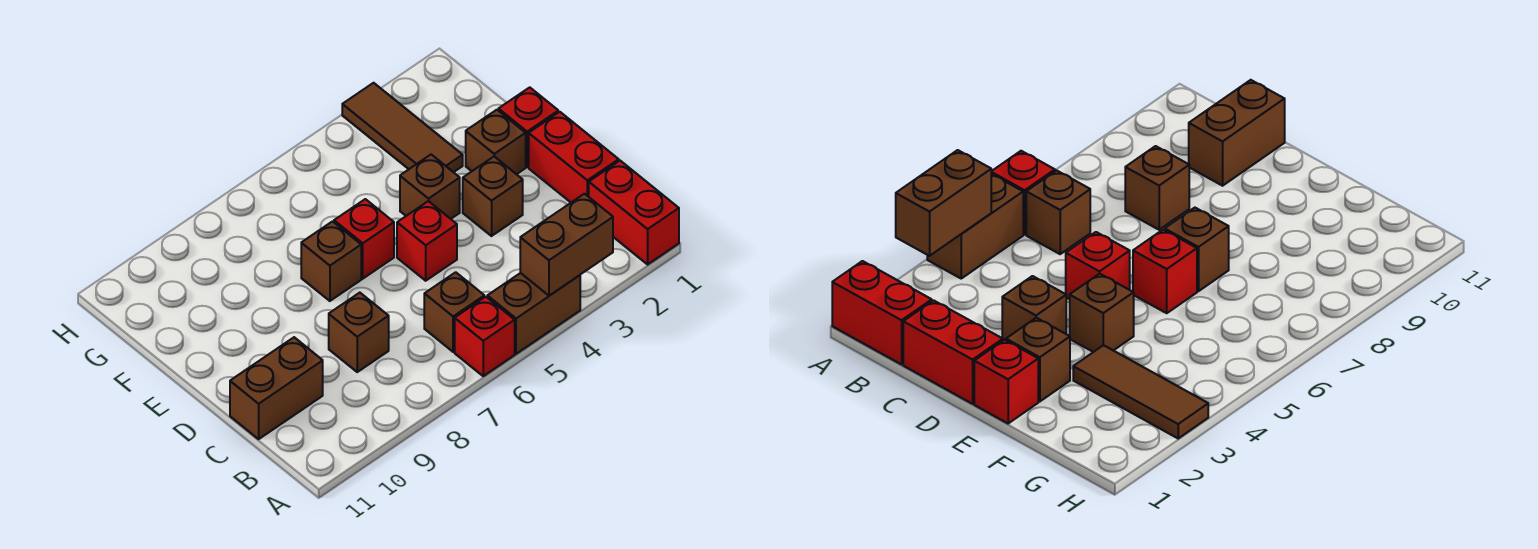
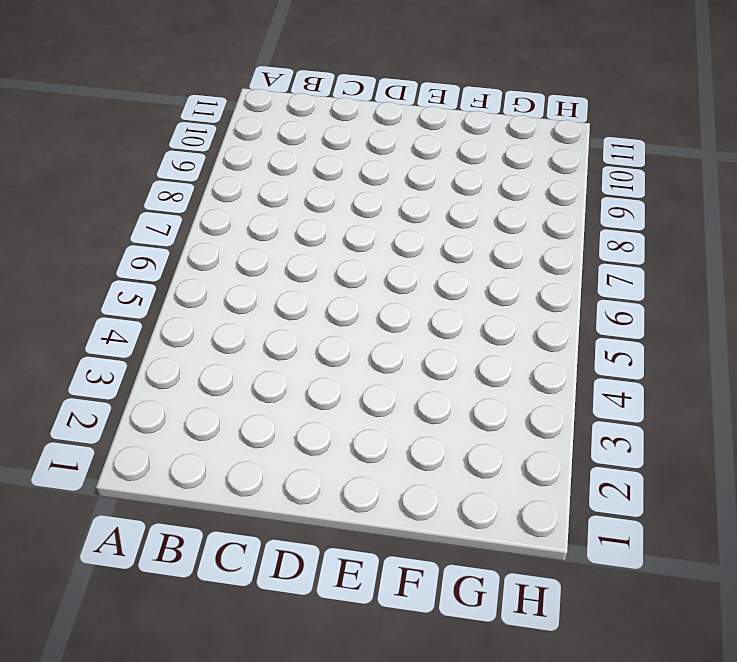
none -> red brick A1:B1 level 1
none -> brown brick A4:A5 level 1
none -> red brick A6 level 1

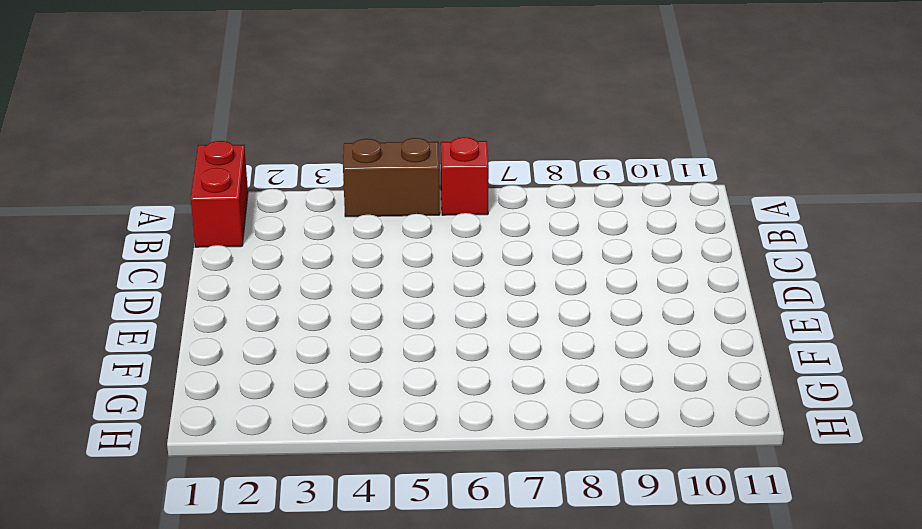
none -> brown brick B6 level 1
none -> red brick C1:D1 level 1
none -> brown brick C8 level 1

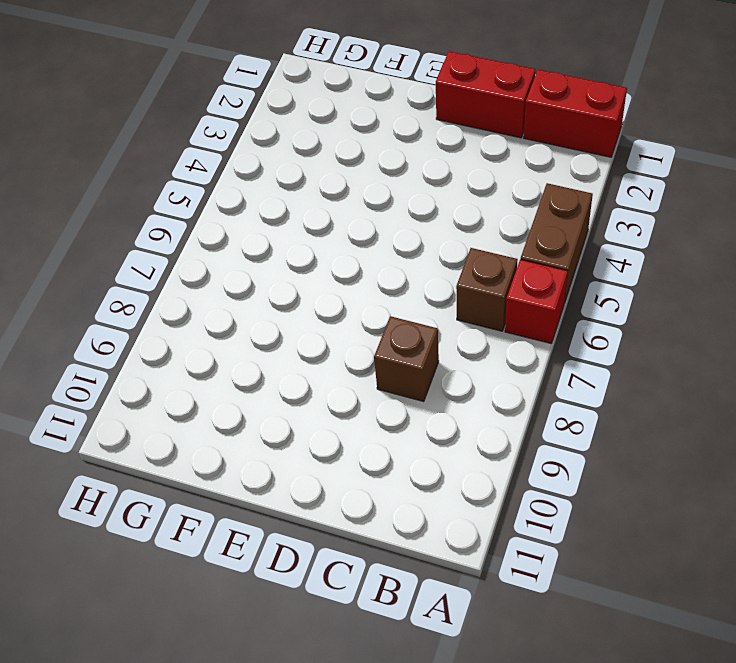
none -> brown brick C10:C11 level 1
none -> brown brick D3 level 1
none -> red brick D5 level 1

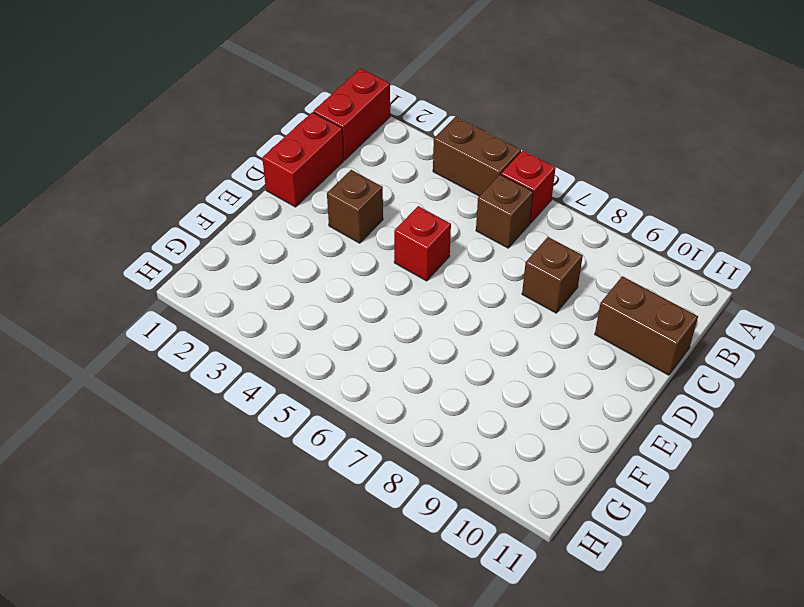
none -> red brick E1 level 1
none -> brown brick E2 level 1
none -> brown brick E4 level 1

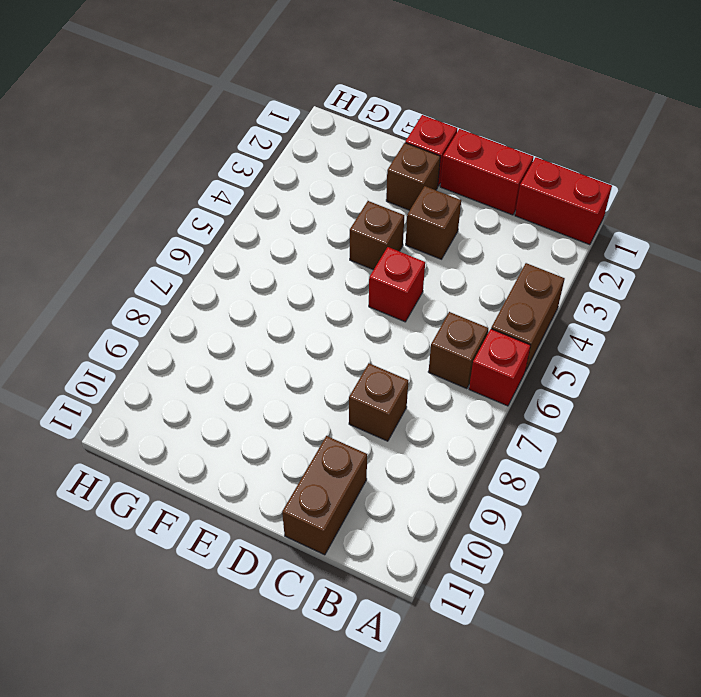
none -> red brick E6 level 1
none -> brown brick E7 level 1
none -> brown tile F3:H3 level 1

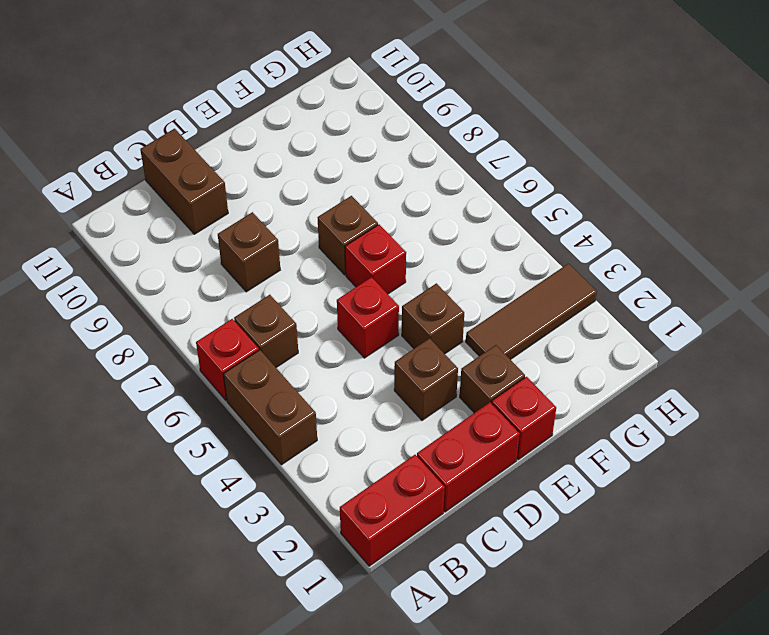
none -> brown brick A3:A4 level 2

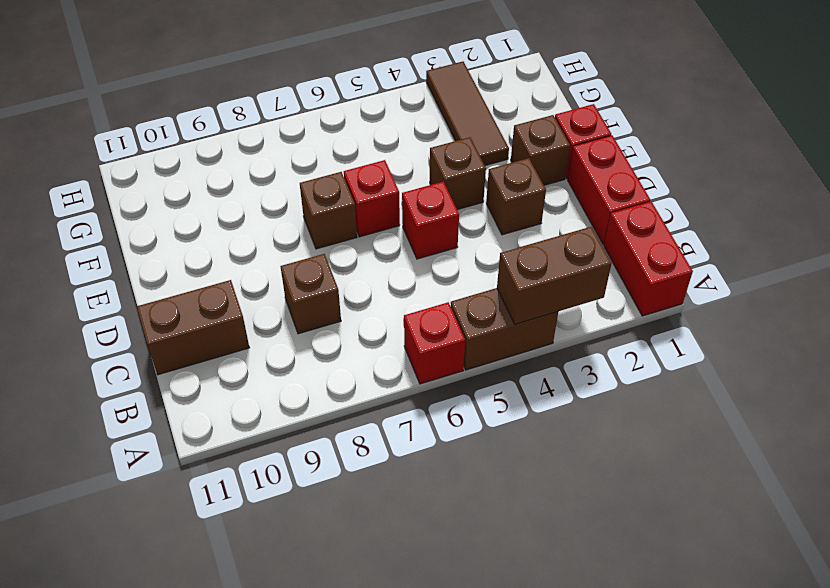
none -> brown brick B6 level 1

